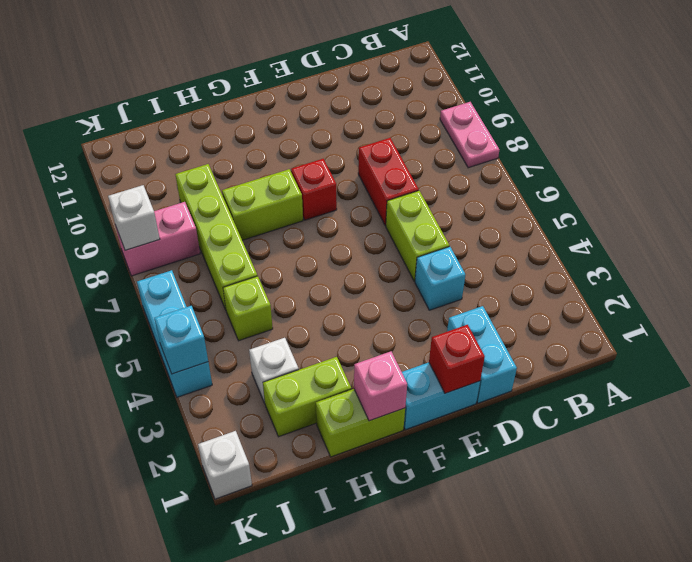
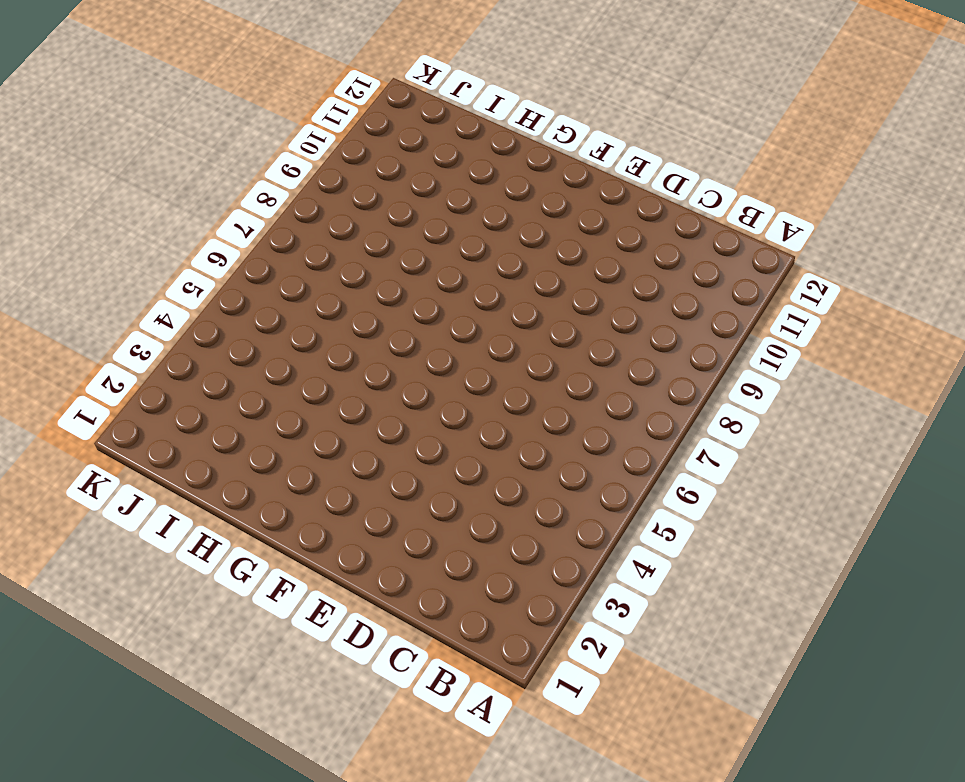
none -> pink plate A8:A9 level 1
none -> cyan brick D1:D2 level 1
none -> cyan brick D4 level 1

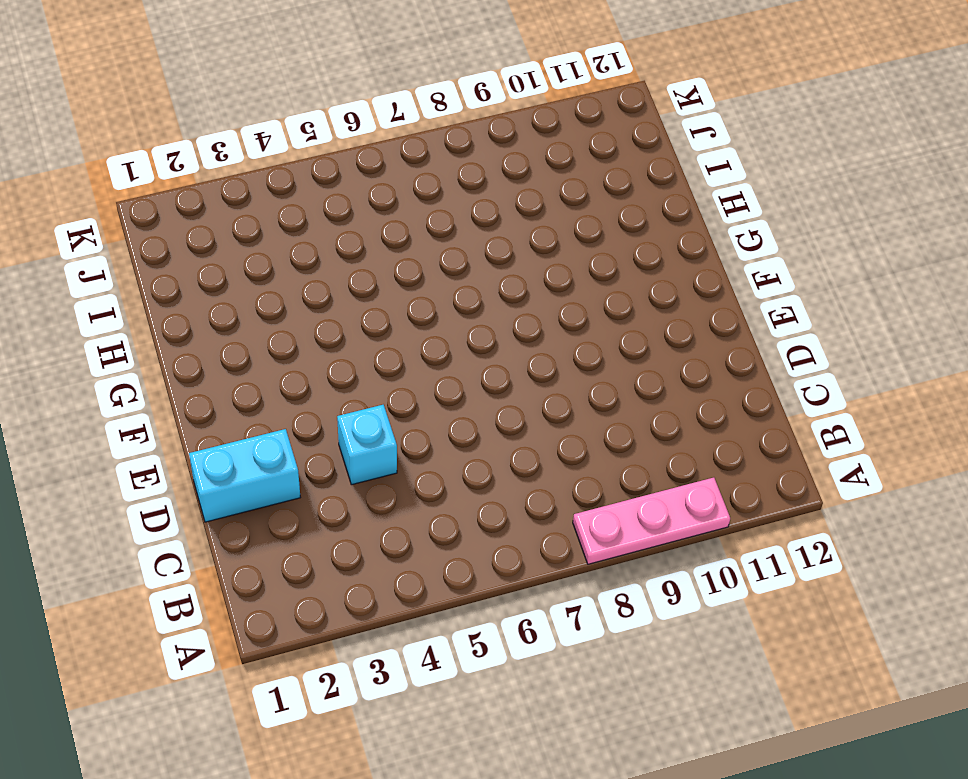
pink plate A8:A10 level 1 -> pink plate A8:A9 level 1
none -> lime brick D5:D6 level 1
none -> red brick D7:D8 level 1
none -> cyan brick E1:F1 level 1

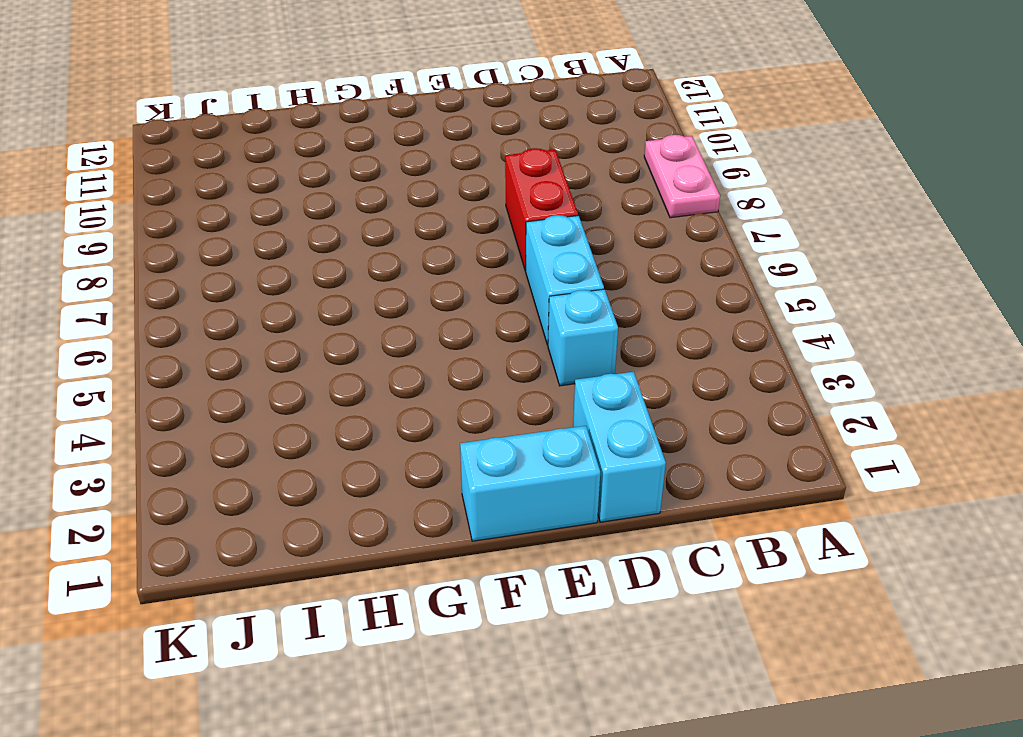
cyan brick D5:D6 level 1 -> lime brick D5:D6 level 1
none -> red brick F8 level 1
none -> lime brick G1:H1 level 1
none -> lime brick G8:H8 level 1

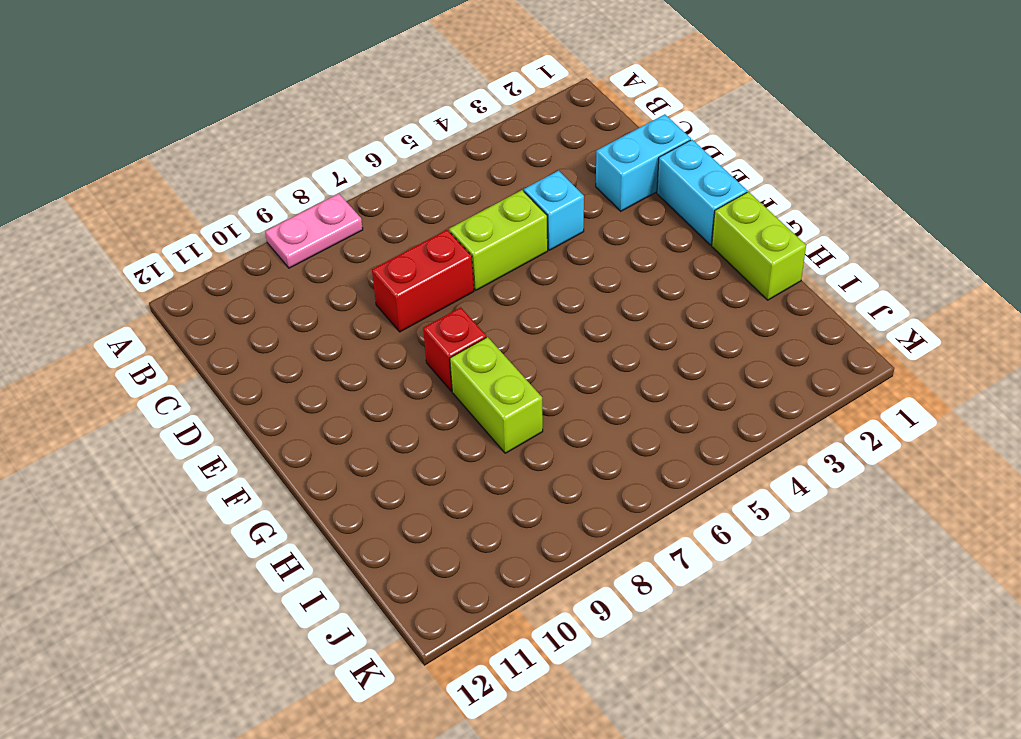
none -> lime brick H2:I2 level 1
none -> white brick I3 level 1
none -> lime brick I5 level 1

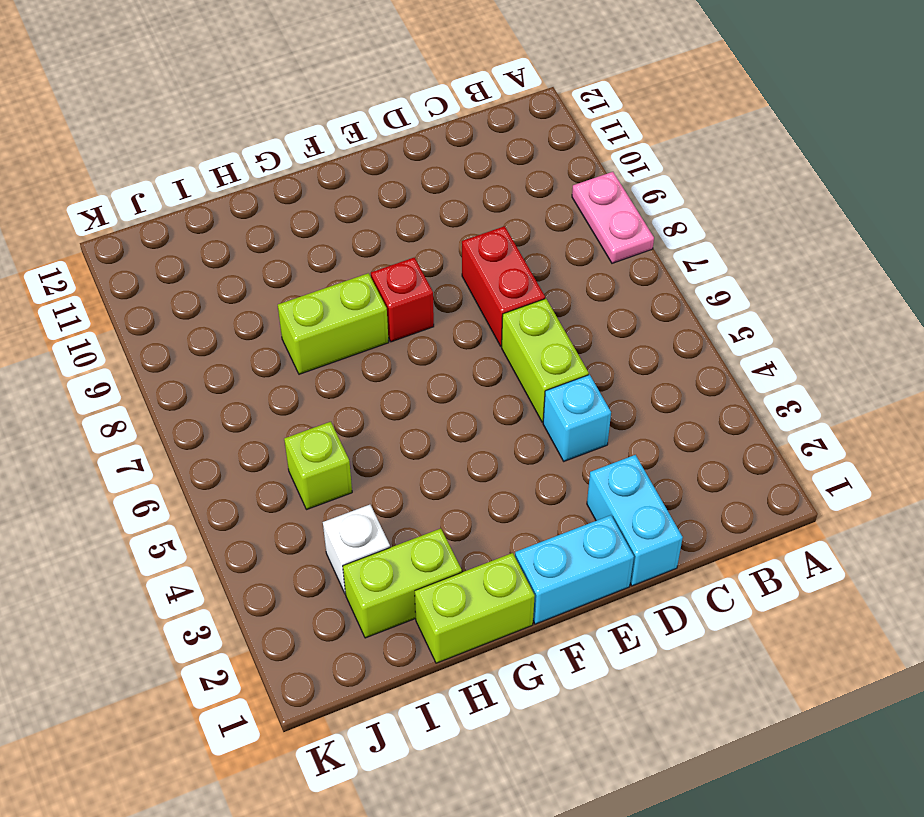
none -> lime brick I6:I9 level 1
none -> pink brick J8:K8 level 1
none -> white brick K1 level 1

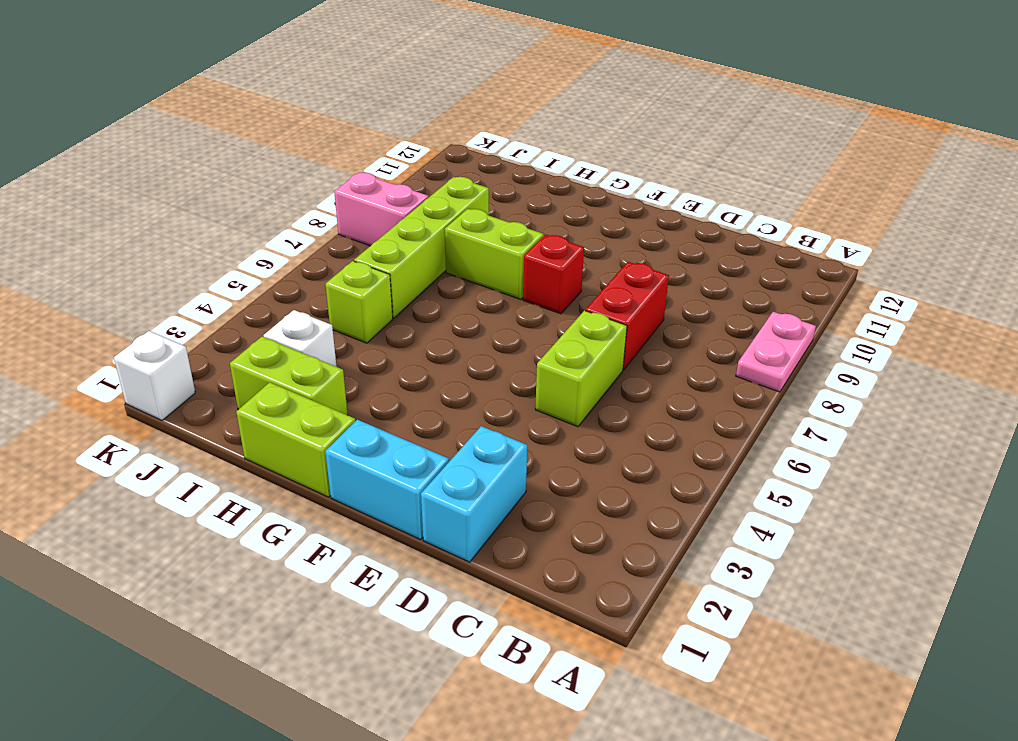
none -> cyan brick D4 level 1
none -> cyan brick K4:K6 level 1
none -> red brick E1 level 2

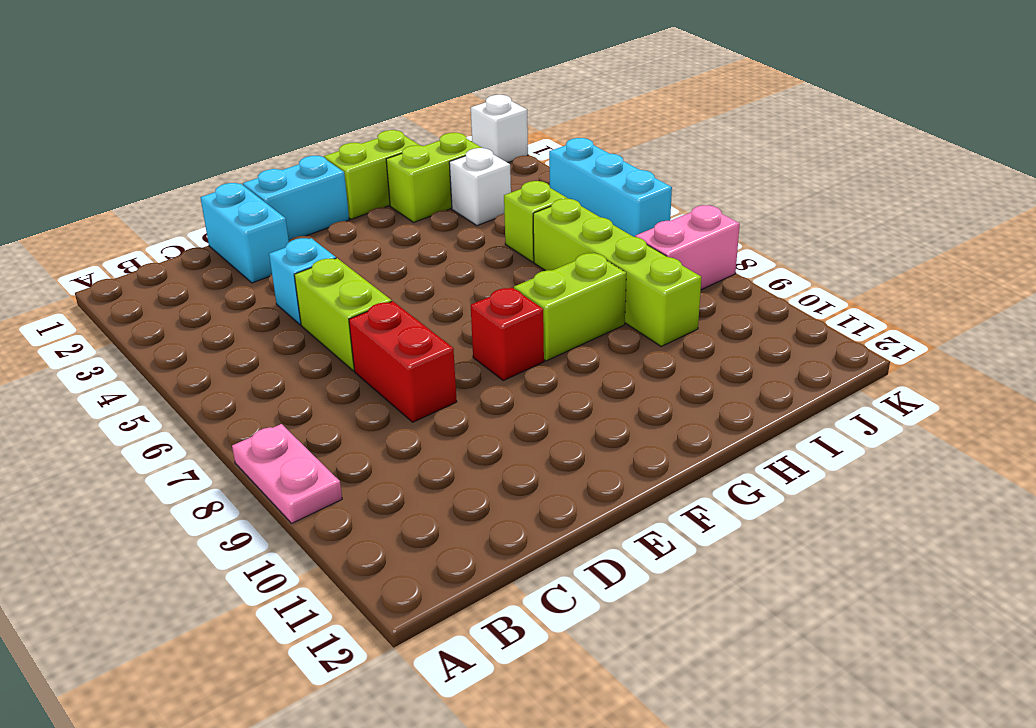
none -> red brick E1 level 2
none -> pink brick G1 level 2
none -> cyan brick K4 level 2

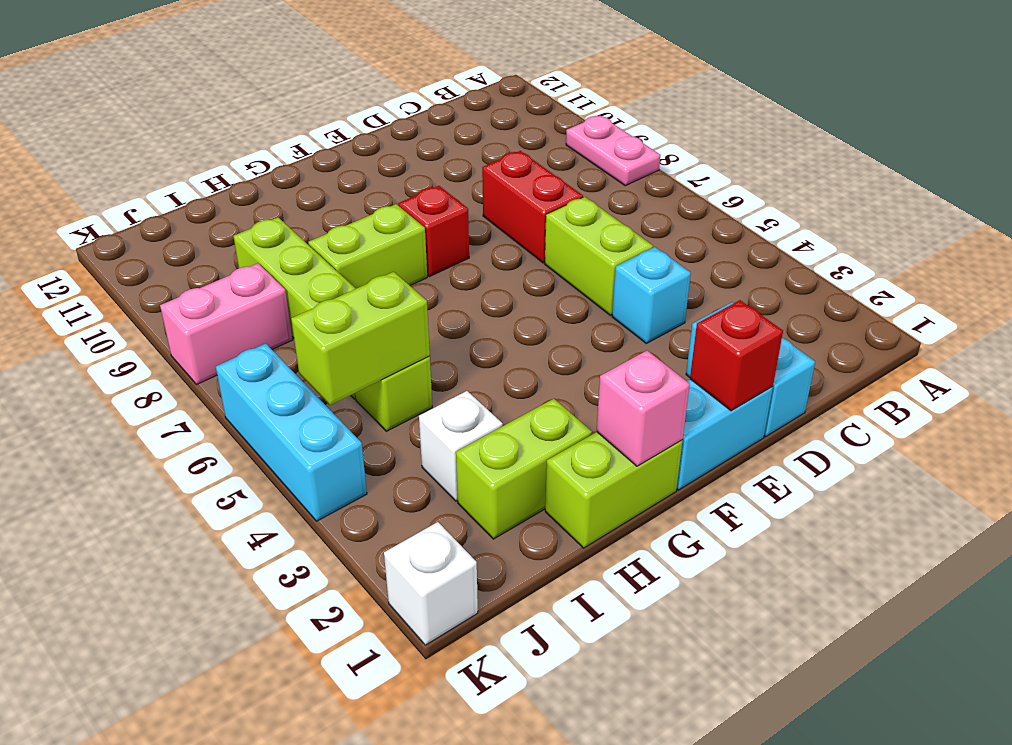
lime brick I5:J5 level 2 -> none
none -> cyan brick K4 level 2
none -> white brick K8 level 2

